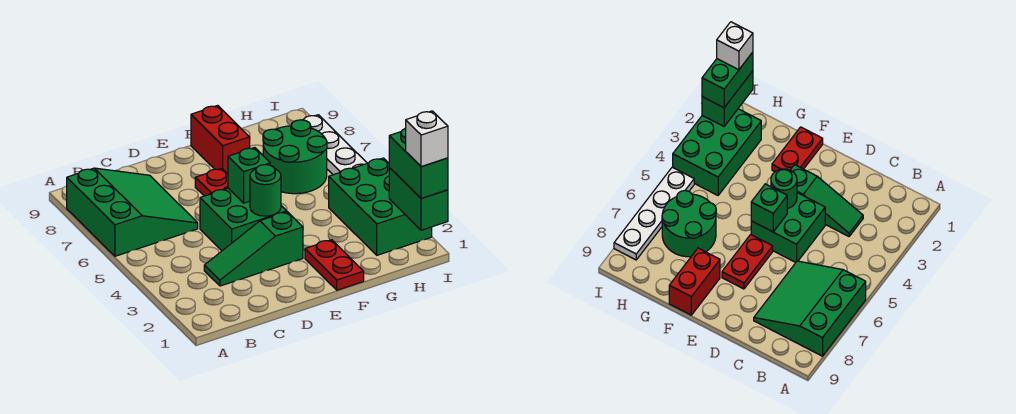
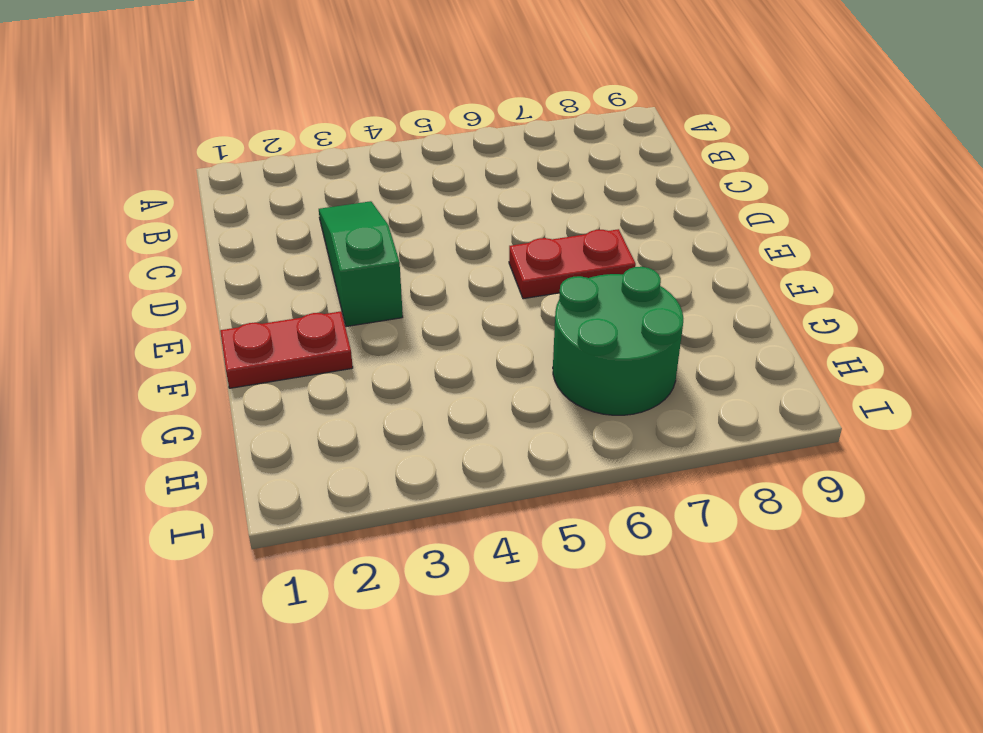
none -> green slope A6:C8 level 1 top A
none -> green brick D4:E5 level 1
none -> red brick F8:F9 level 1

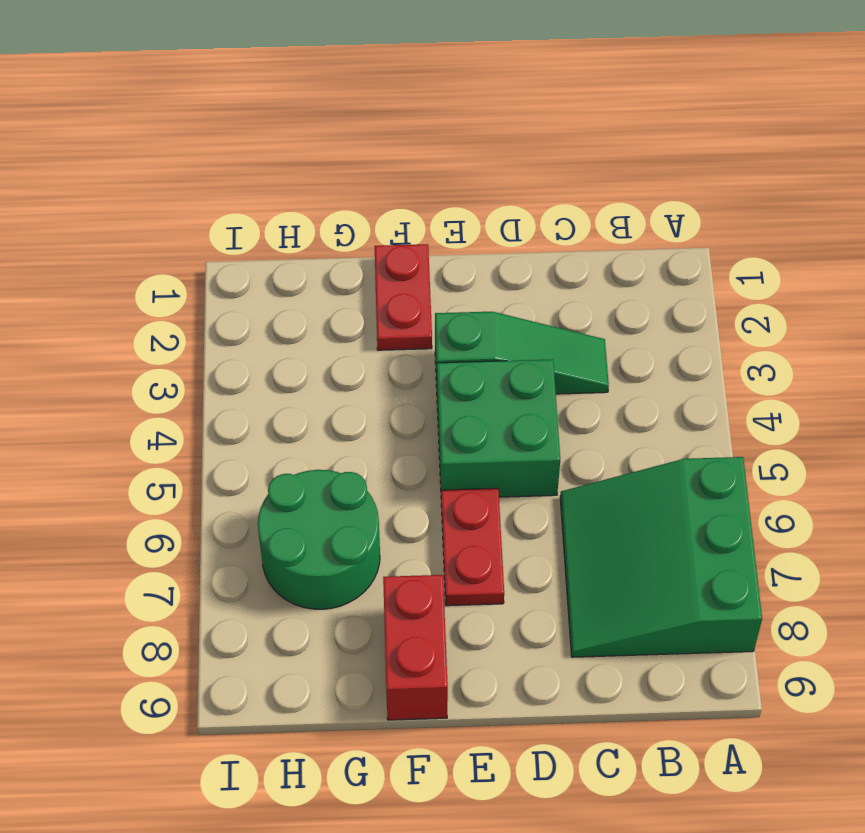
none -> green brick H2:I4 level 1
none -> white plate I5:I8 level 1
none -> green round brick E4 level 2

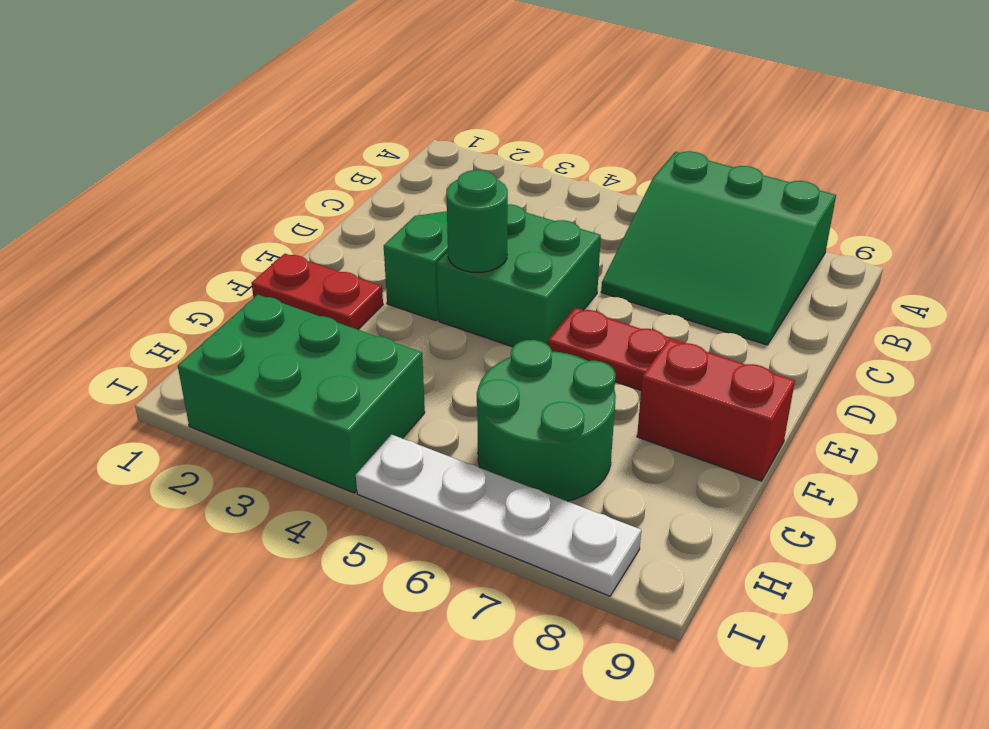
none -> green brick E5 level 2
none -> green brick I1:I2 level 2
none -> green brick I1:I2 level 3

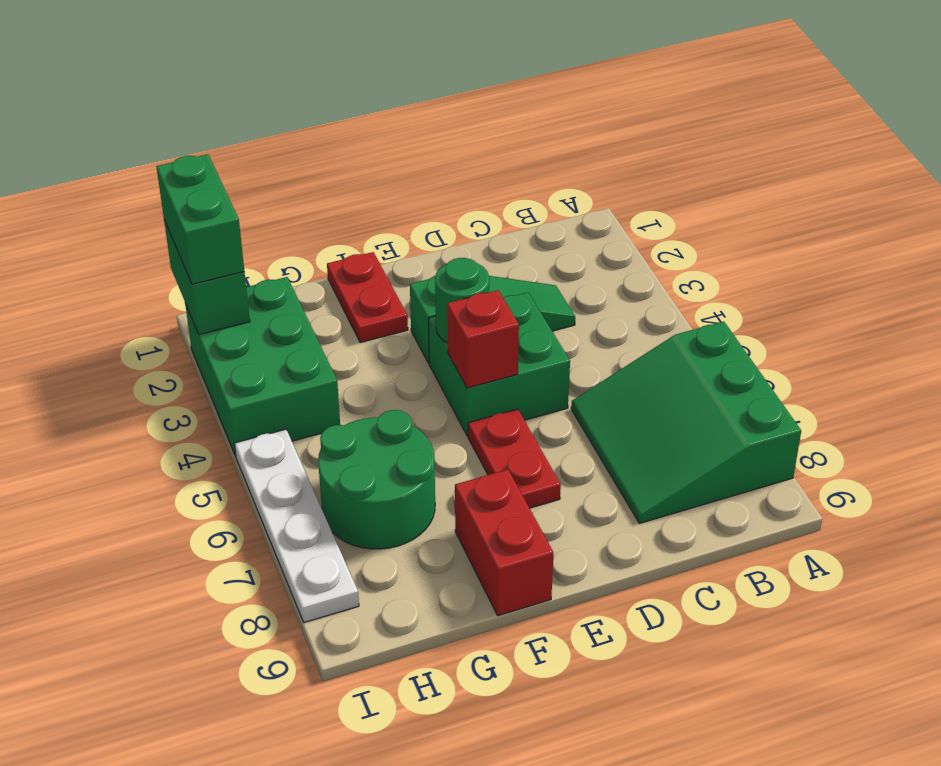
red brick E5 level 2 -> green brick E5 level 2
none -> white brick I1 level 4

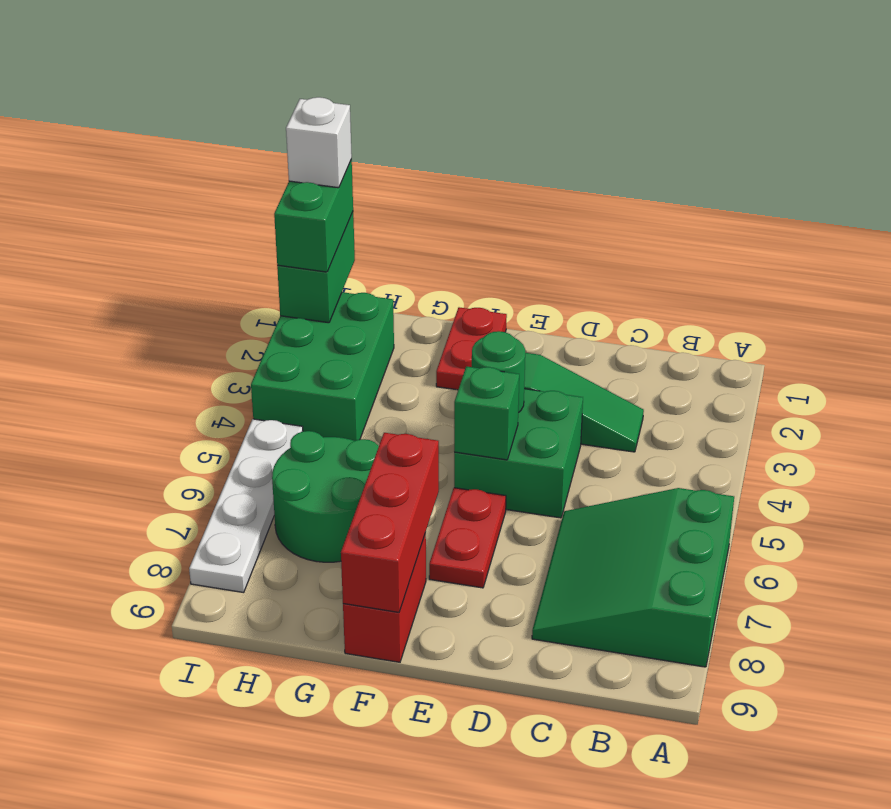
red brick F7:F9 level 2 -> none

